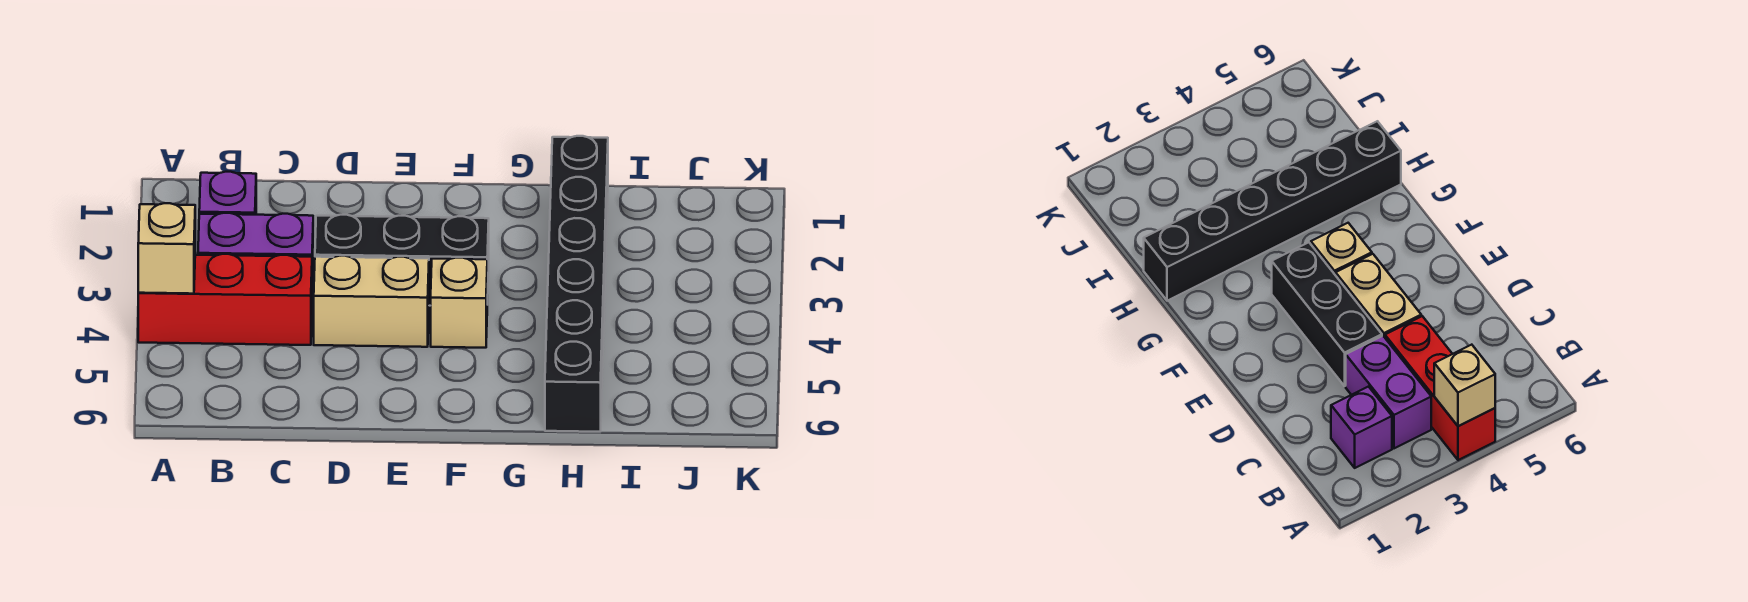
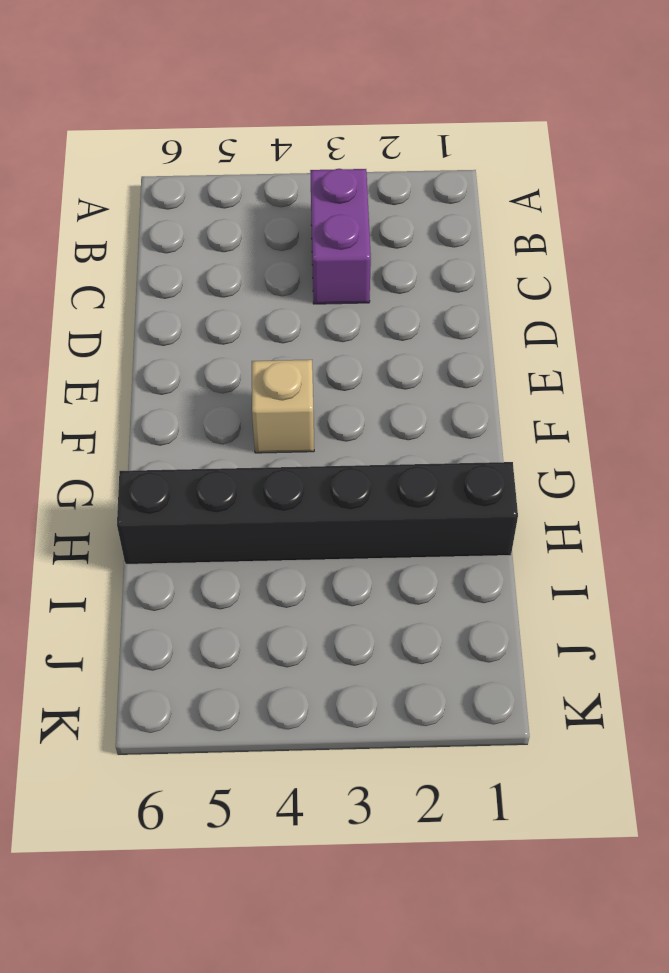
none -> red brick A4:C4 level 1
none -> purple brick B2 level 1

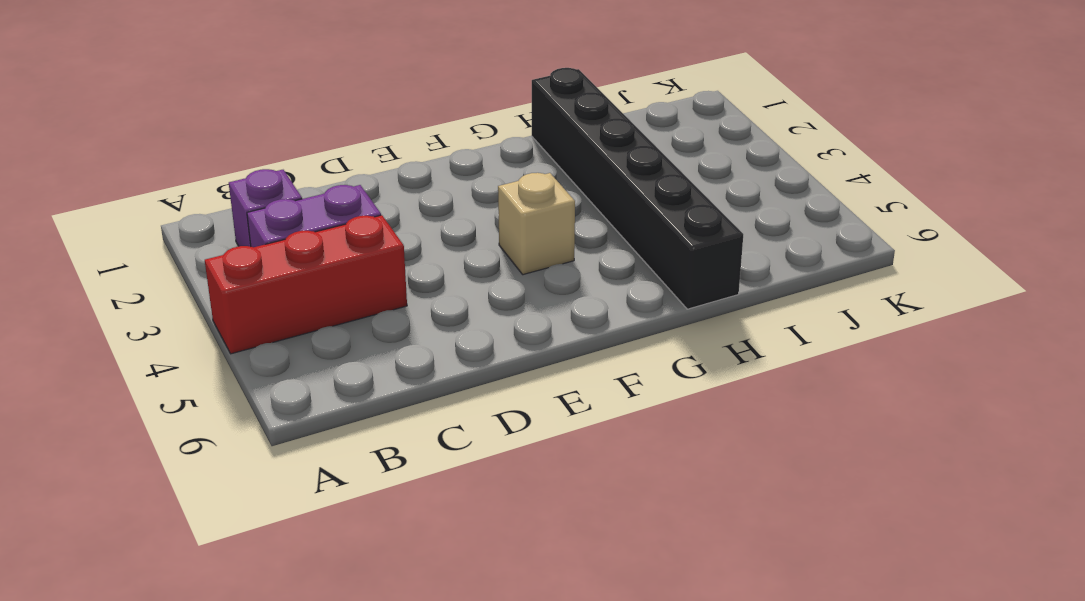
none -> black brick D3:F3 level 1
none -> tan brick D4:E4 level 1

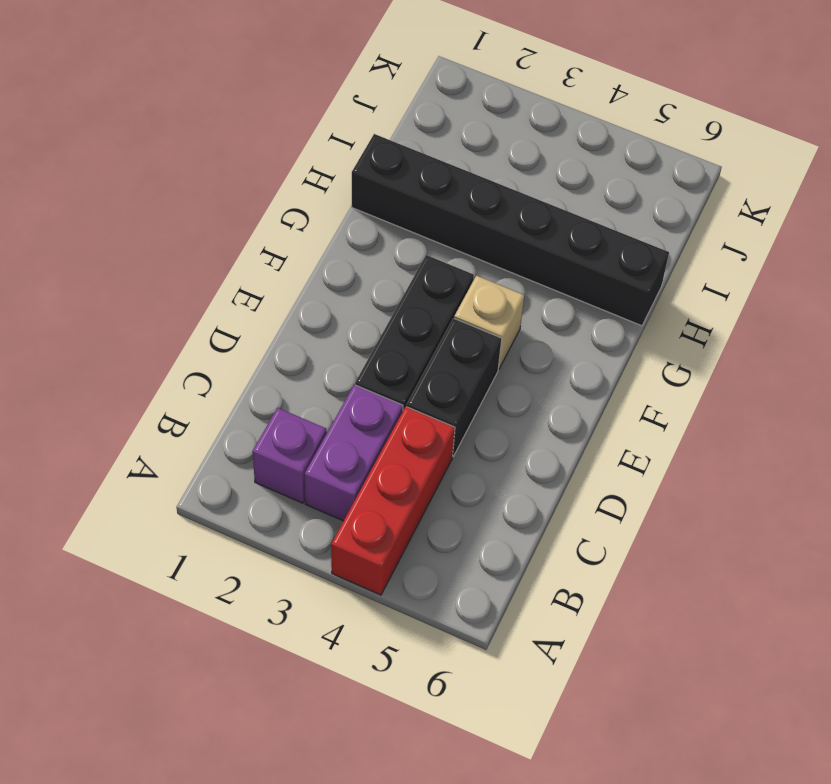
black brick D4:E4 level 1 -> tan brick D4:E4 level 1
none -> tan brick A4 level 2

